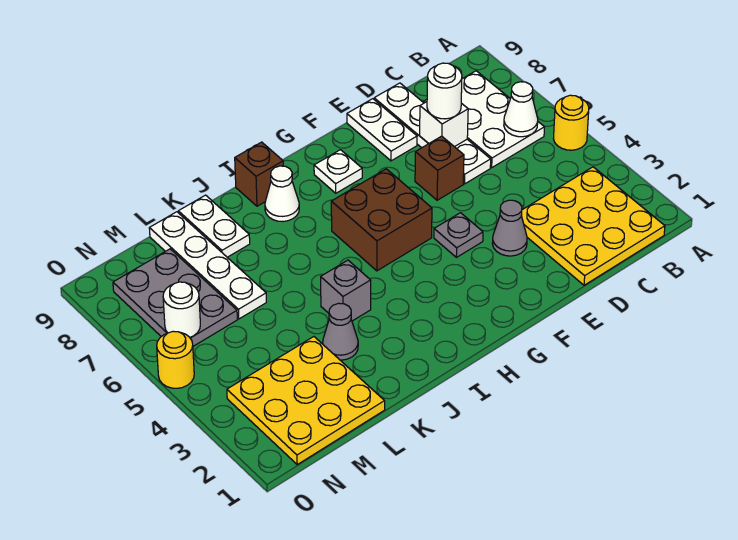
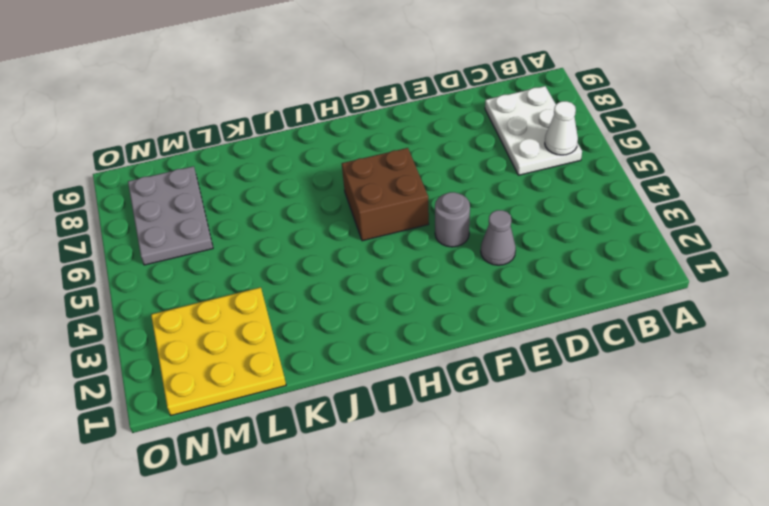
grey round brick F4 level 1 -> grey plate F4 level 1
none -> yellow round brick A5 level 1
none -> yellow plate B1:D3 level 1
none -> white plate D6:D9 level 1

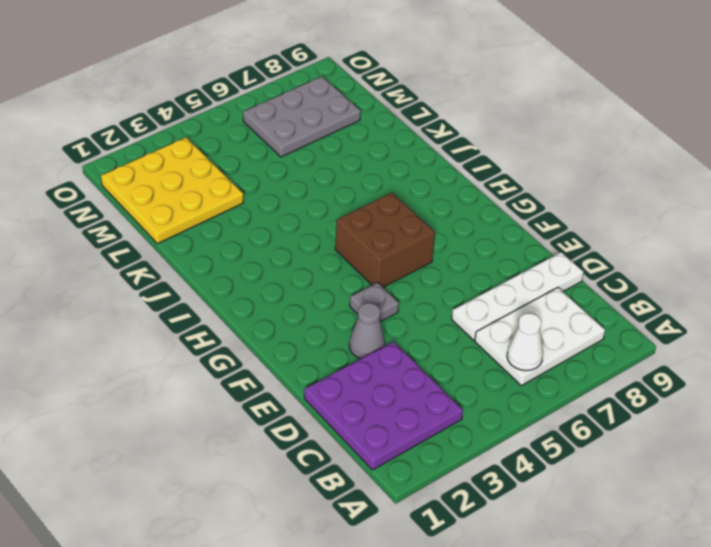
purple plate B1:D3 level 1 -> yellow plate B1:D3 level 1
none -> yellow round brick A5 level 1
none -> brown brick E6 level 1
none -> white plate E8:E9 level 1

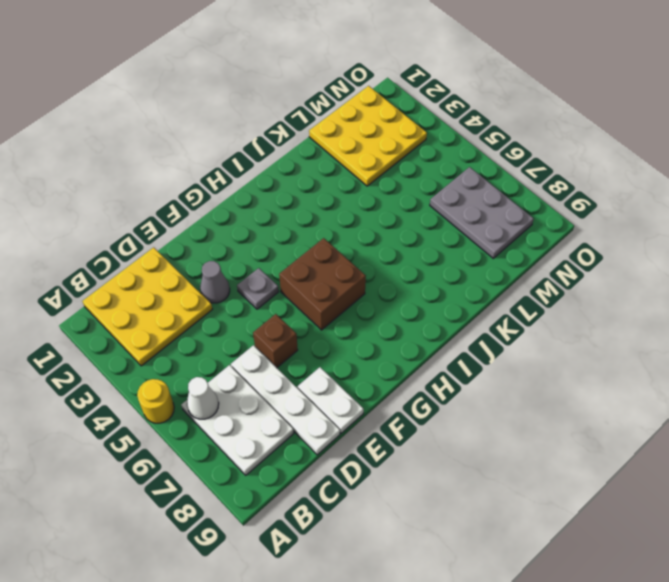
none -> white plate G8 level 1
none -> white cone I8 level 1
none -> brown brick I9 level 1

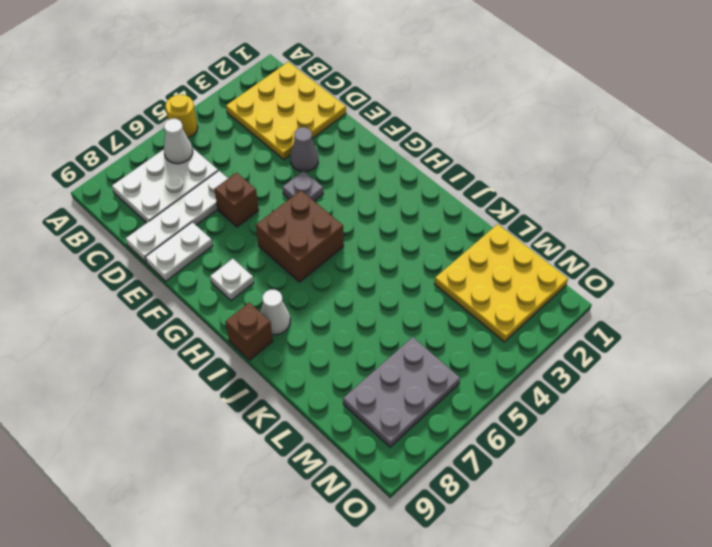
none -> grey brick J4 level 1
none -> grey cone K3 level 1
none -> white plate K8:K9 level 1

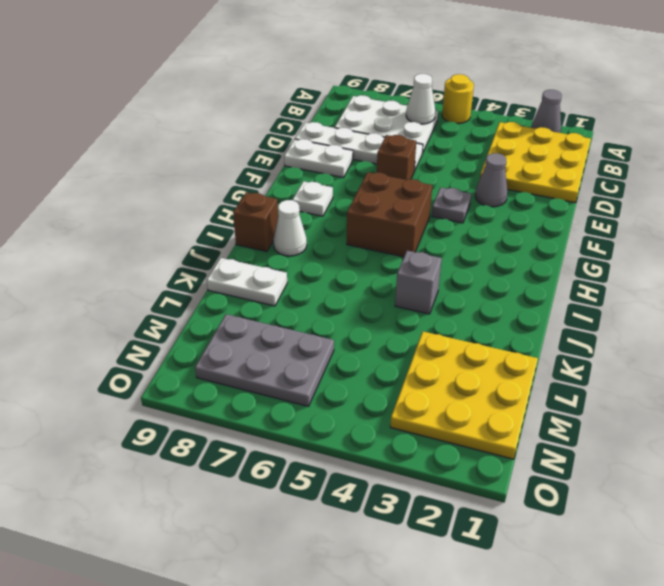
grey cone A2 level 1 -> grey cone K3 level 1
none -> white plate L6:L9 level 1
none -> yellow round brick O5 level 1
none -> white brick D7 level 2

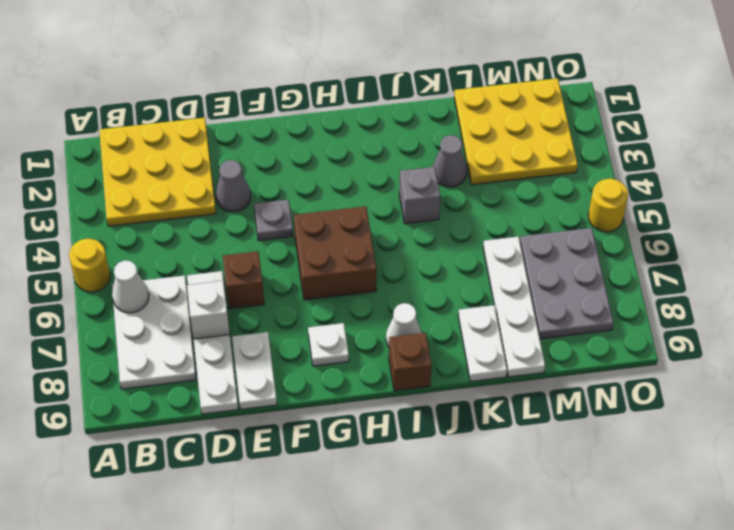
none -> white round brick N6 level 2
none -> white round brick D7 level 3

